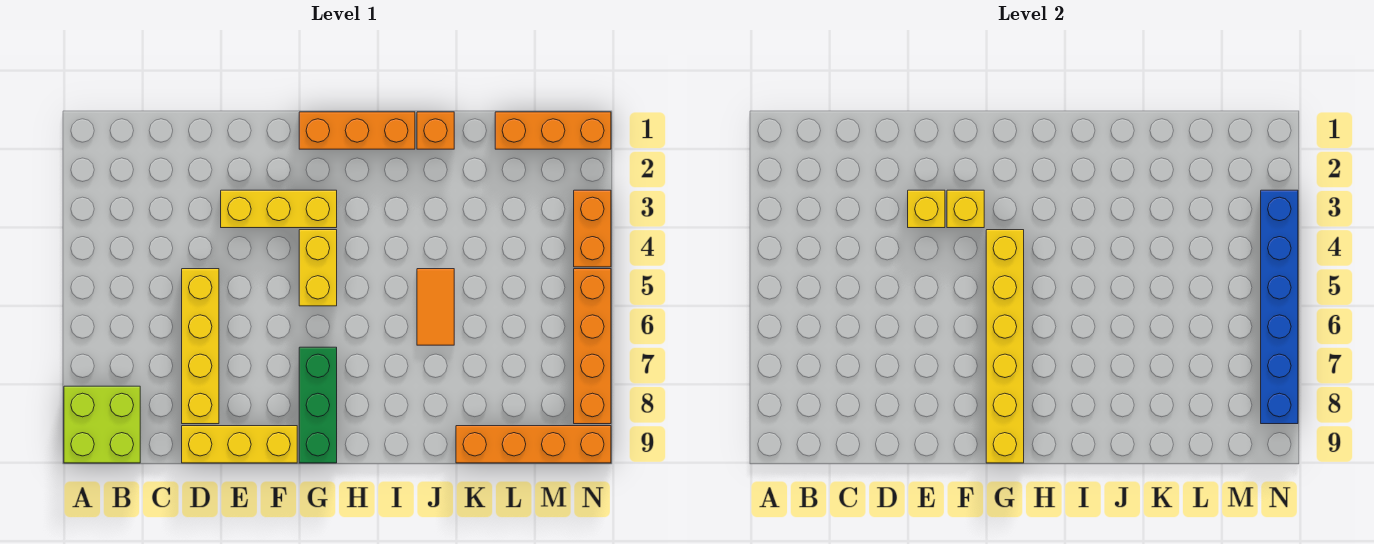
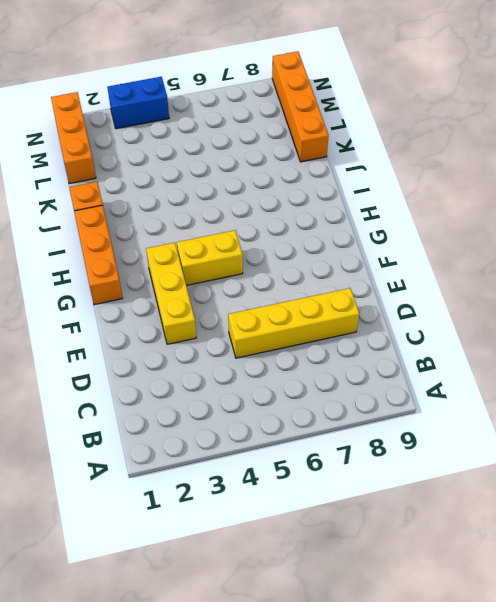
blue brick N3:N4 level 1 -> orange brick N3:N4 level 1
none -> lime brick A8:B9 level 1
none -> yellow brick D9:F9 level 1
none -> green brick G7:G9 level 1

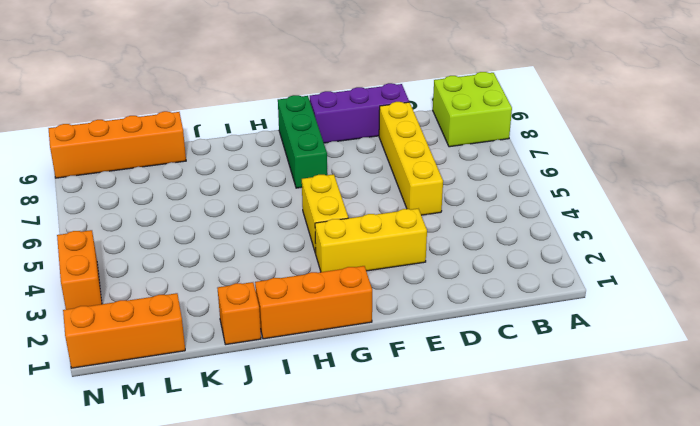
purple brick D9:F9 level 1 -> yellow brick D9:F9 level 1
none -> orange tile J5:J6 level 1
none -> orange brick N5:N8 level 1
none -> yellow brick E3 level 2

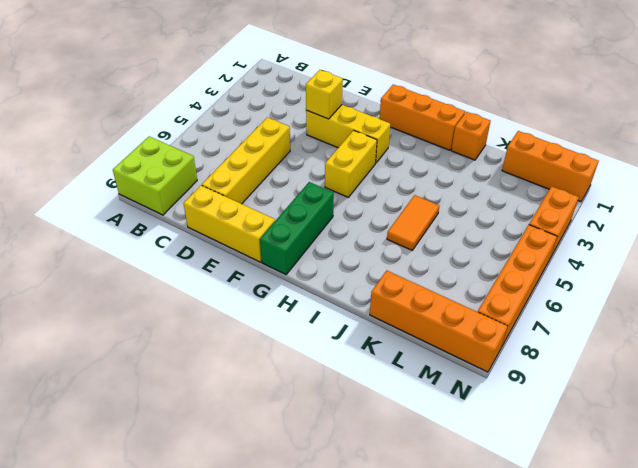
none -> yellow brick F3 level 2
none -> yellow brick G4:G9 level 2
none -> blue brick N3:N8 level 2

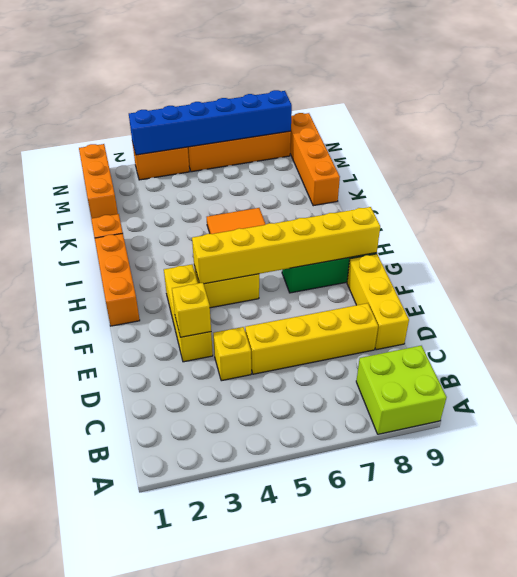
yellow brick D4 level 1 -> yellow brick F3 level 2

